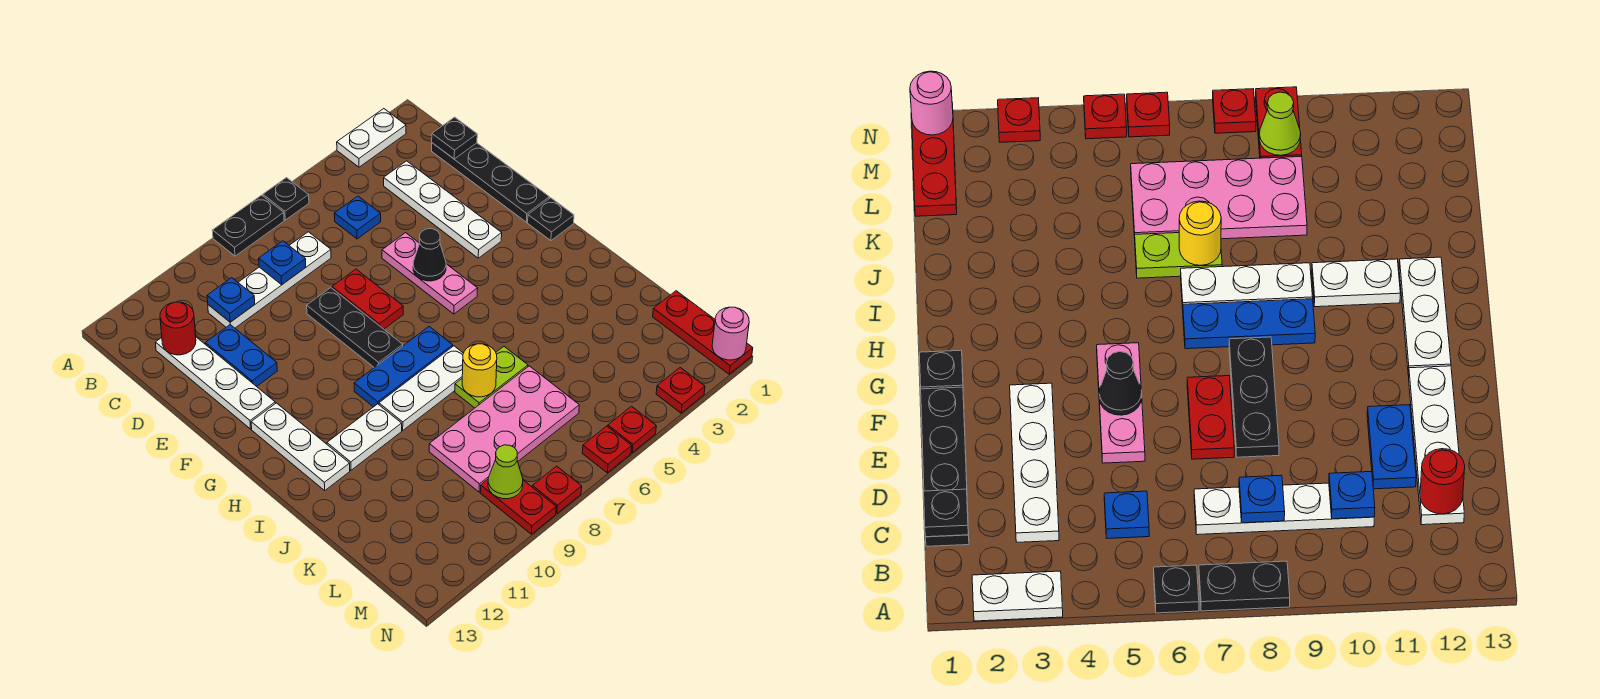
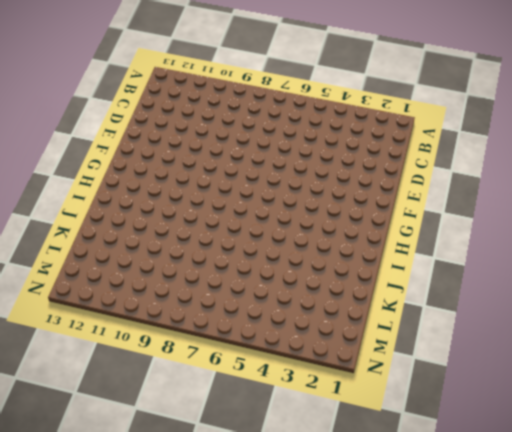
none -> white plate A2:A3 level 1
none -> black plate A6 level 1
none -> black plate A7:A8 level 1
none -> black plate C1:F1 level 1

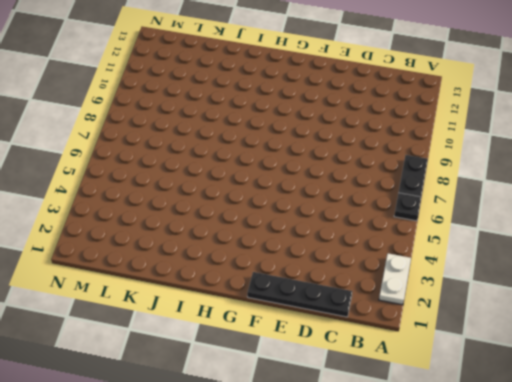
none -> white plate C3:F3 level 1
none -> blue plate C5 level 1
none -> white plate C7:C10 level 1
none -> white plate C12:F12 level 1

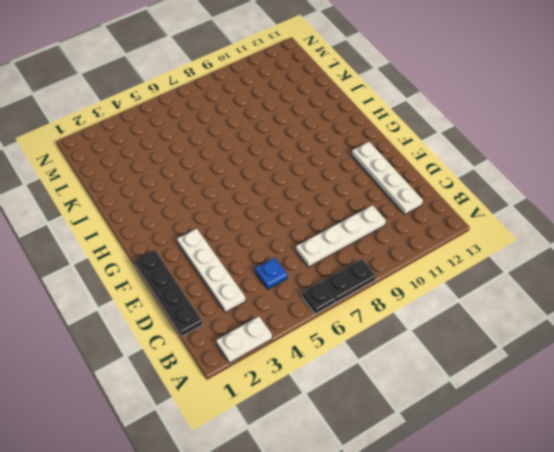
none -> blue plate D11:E11 level 1
none -> pink plate E5:G5 level 1
none -> red plate E7:F7 level 1
none -> black plate E8:G8 level 1

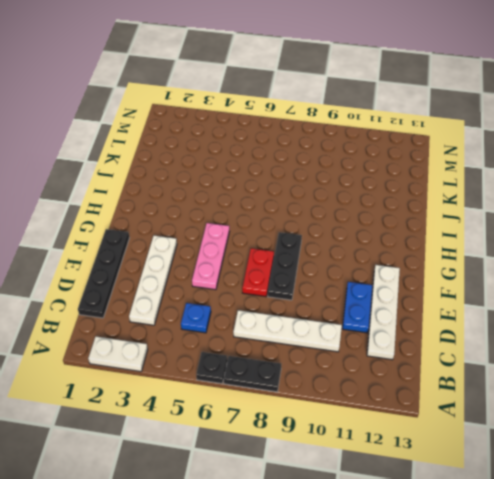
none -> black plate G1 level 1
none -> white plate G12:I12 level 1
none -> blue plate H7:H9 level 1
none -> white plate I7:I9 level 1

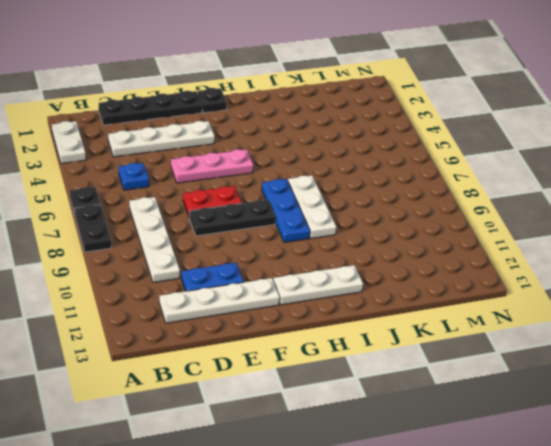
none -> white plate I10:I11 level 1
none -> lime plate J6:J7 level 1
none -> pink plate K6:L9 level 1
none -> red plate L1:N1 level 1

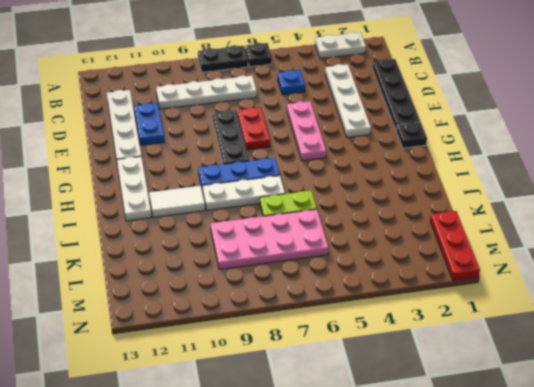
white tile I10:I11 level 1 -> white plate I10:I11 level 1
none -> red plate M9:N9 level 1
none -> red plate N3 level 1
none -> red plate N5 level 1
none -> red plate N6 level 1

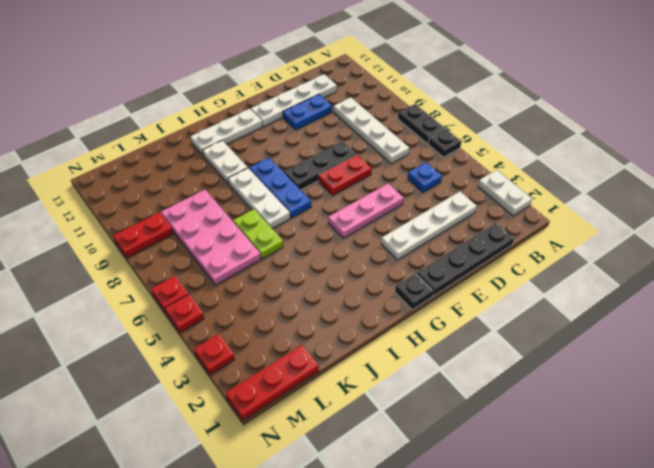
none -> red plate N8 level 1
none -> black plate C1 level 2
none -> blue plate C8 level 2
none -> blue plate C10 level 2

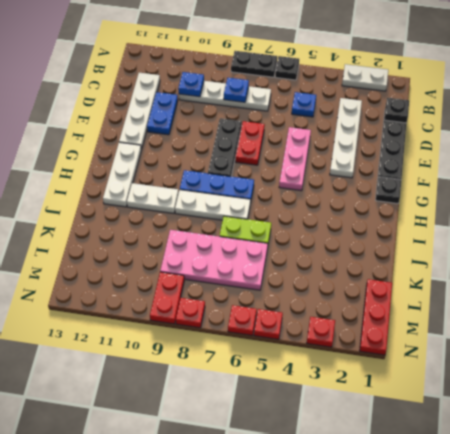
none -> red round brick C12 level 2
none -> black cone F5 level 2
none -> yellow round brick J7 level 2
none -> lime cone M9 level 2

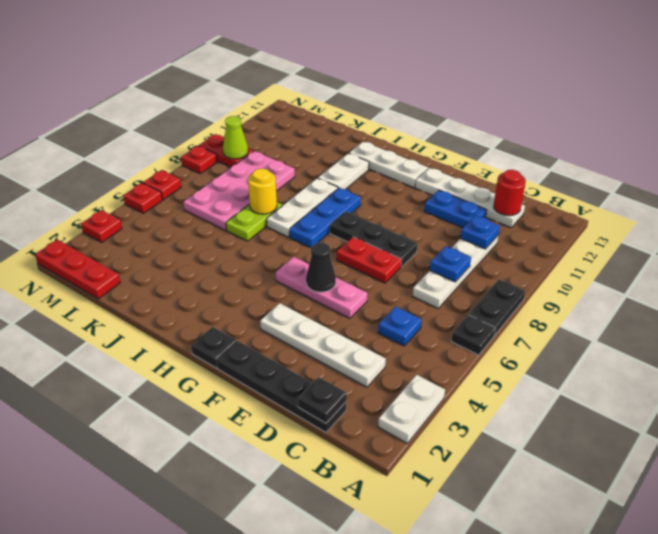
none -> pink round brick N1 level 2

